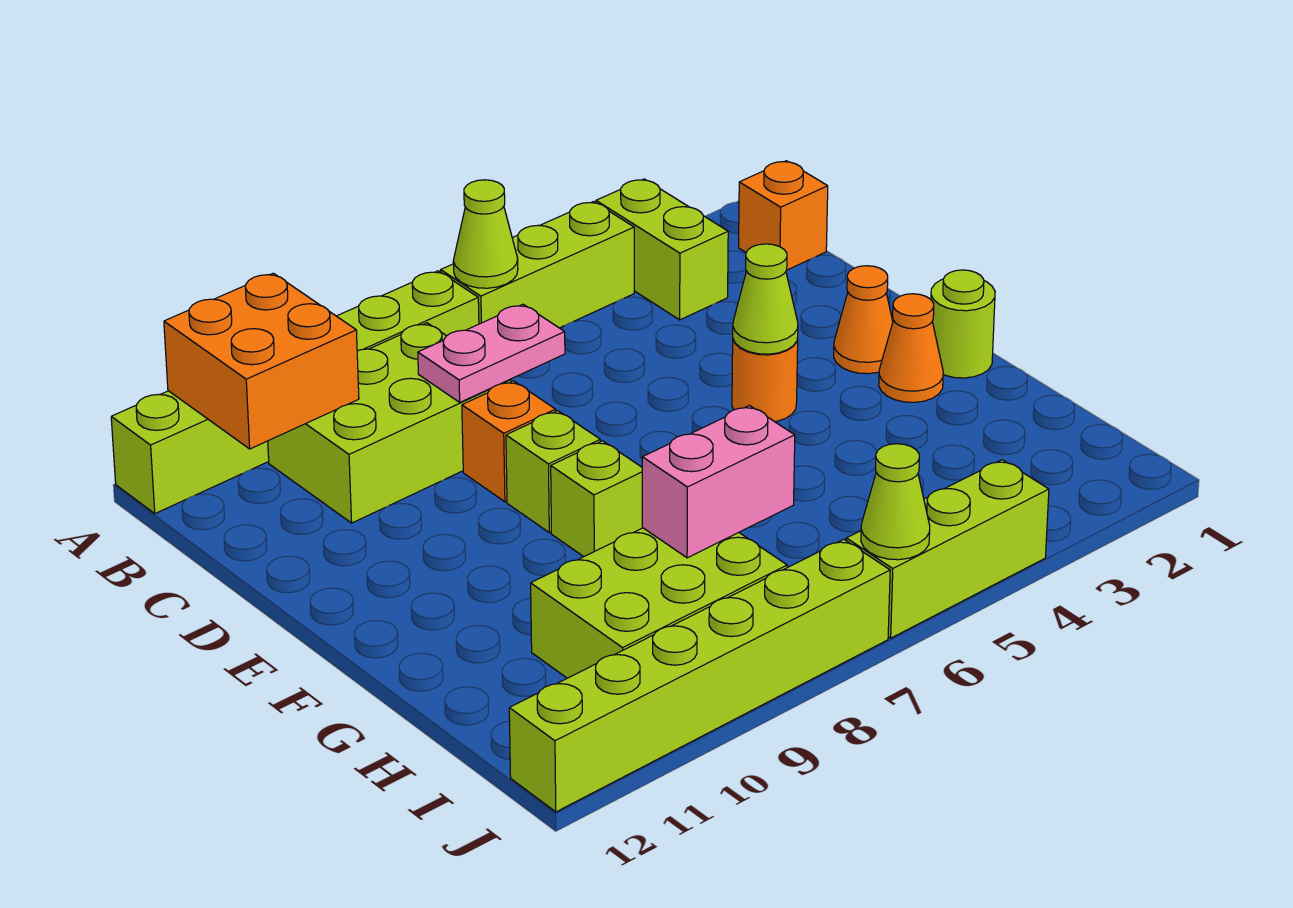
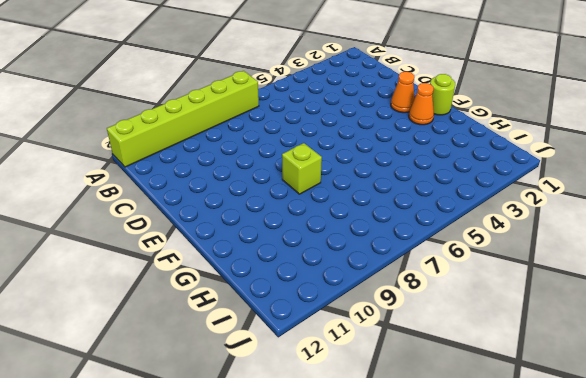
none -> lime brick A3:B3 level 1
none -> lime brick A4:A6 level 1
none -> orange brick B1 level 1

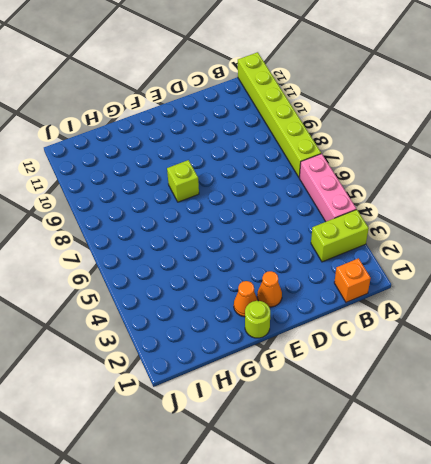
pink brick A4:A6 level 1 -> lime brick A4:A6 level 1
none -> lime brick B8:C10 level 1
none -> orange brick D8 level 1
none -> orange round brick E4 level 1

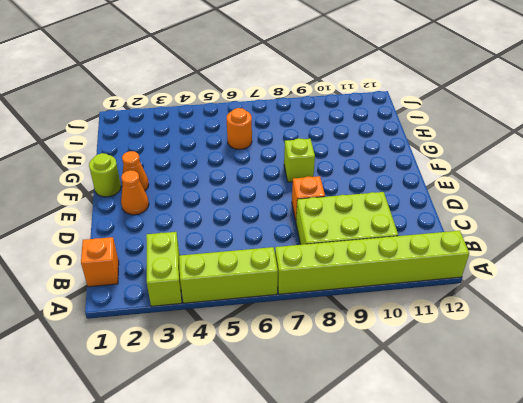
orange round brick H6 level 1 -> orange round brick E4 level 1
none -> lime brick E8 level 1
none -> lime brick H8:I10 level 1
none -> lime brick J4:J6 level 1

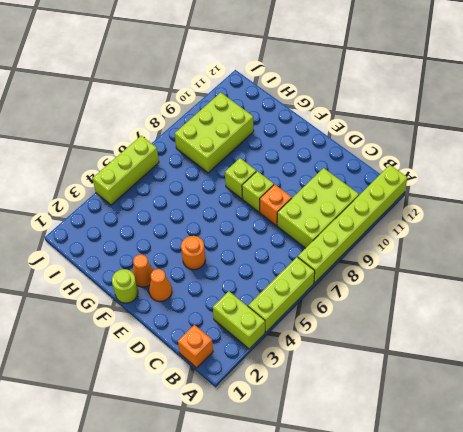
none -> lime brick J7:J12 level 1
none -> lime cone A6 level 2
none -> orange brick A10:B11 level 2

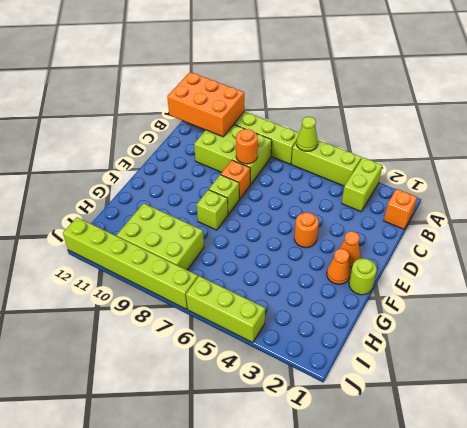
orange brick A10:B12 level 2 -> orange brick A10:B11 level 2
orange round brick C8 level 2 -> pink plate C7:C8 level 2
none -> lime cone E4 level 2
none -> pink brick H7:H8 level 2
none -> lime cone J6 level 2

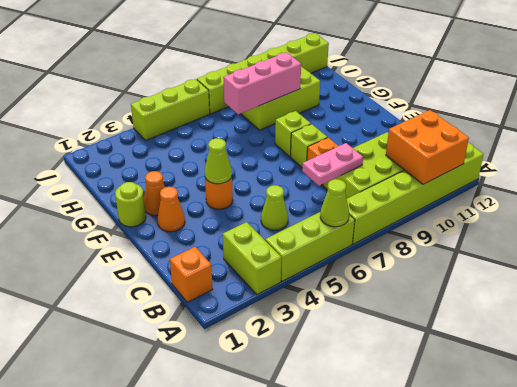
lime cone C5 level 1 -> lime cone J6 level 2
pink brick H7:H9 level 2 -> pink brick H7:H8 level 2

